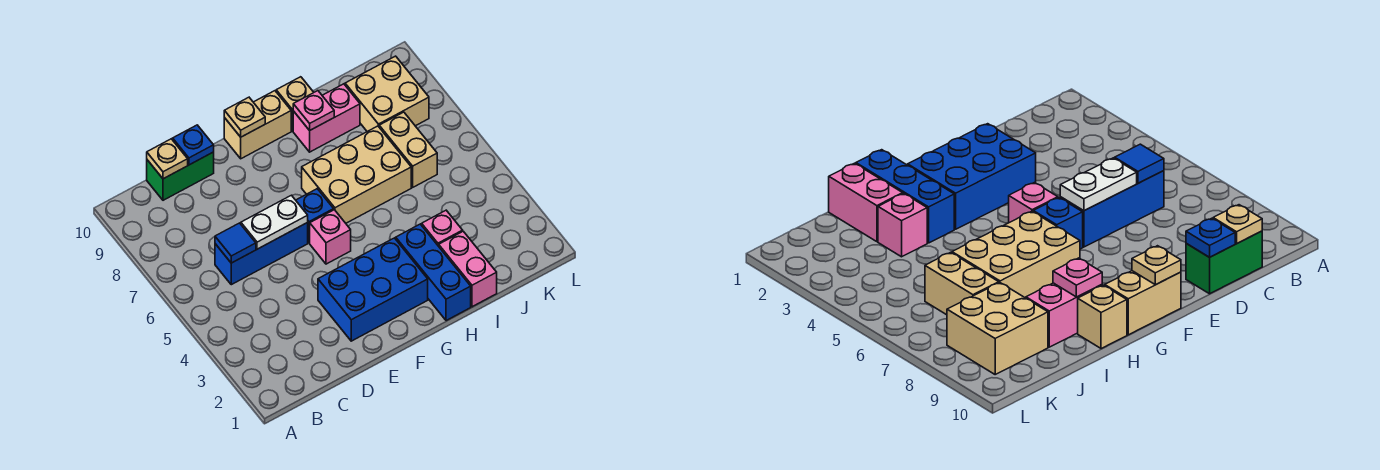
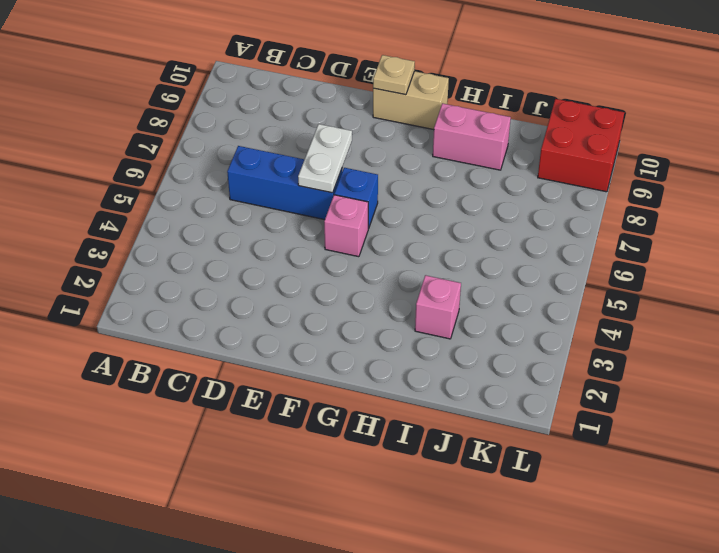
white plate E6:E7 level 2 -> white plate D6:E6 level 2
red brick K9:L10 level 1 -> tan brick J8:K9 level 1
none -> green brick C10:D10 level 1
none -> blue brick E2:G3 level 1
none -> tan brick G6:I7 level 1

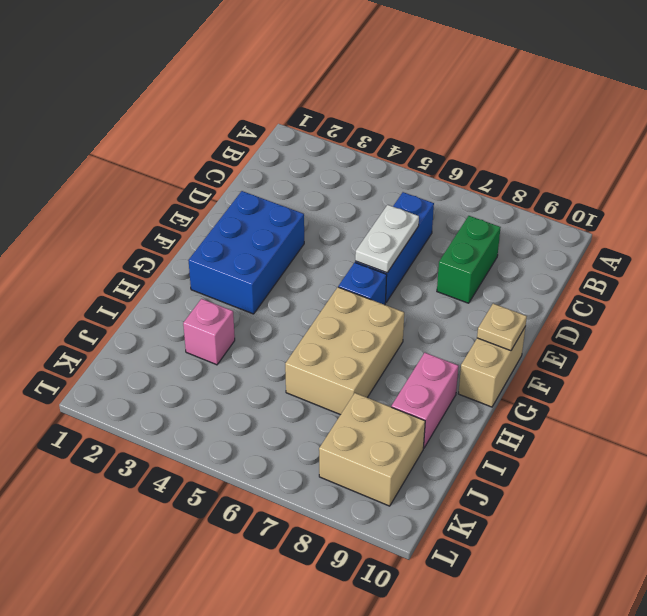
green brick C8:D8 level 1 -> green brick C10:D10 level 1
none -> pink brick F5 level 1
none -> blue brick H1:H3 level 1
none -> tan brick H10 level 1

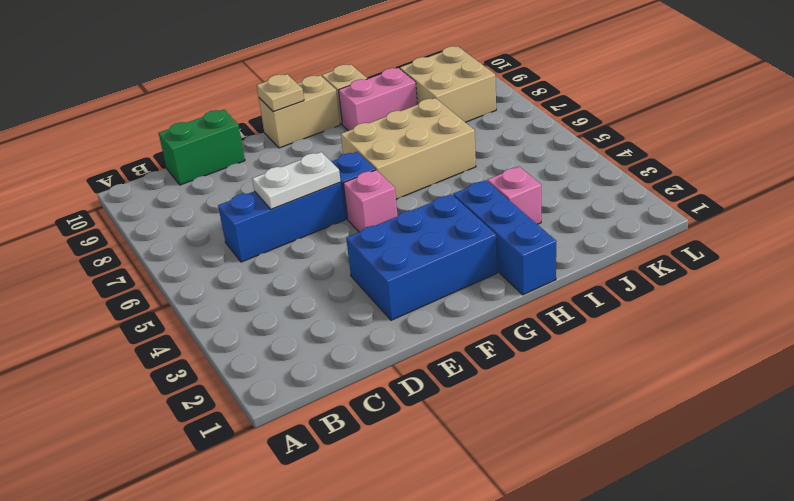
none -> pink brick I1:I2 level 1
none -> tan brick J6:J7 level 1
none -> blue tile C6 level 2

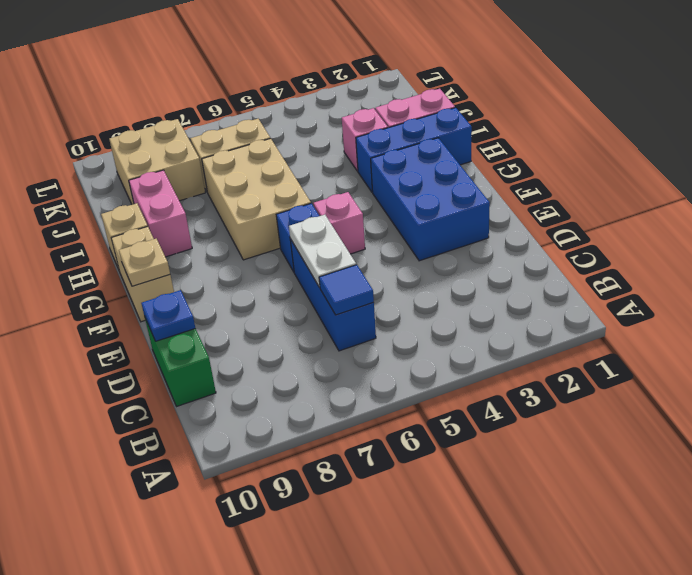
none -> tan plate C10 level 2
none -> pink plate H9 level 2

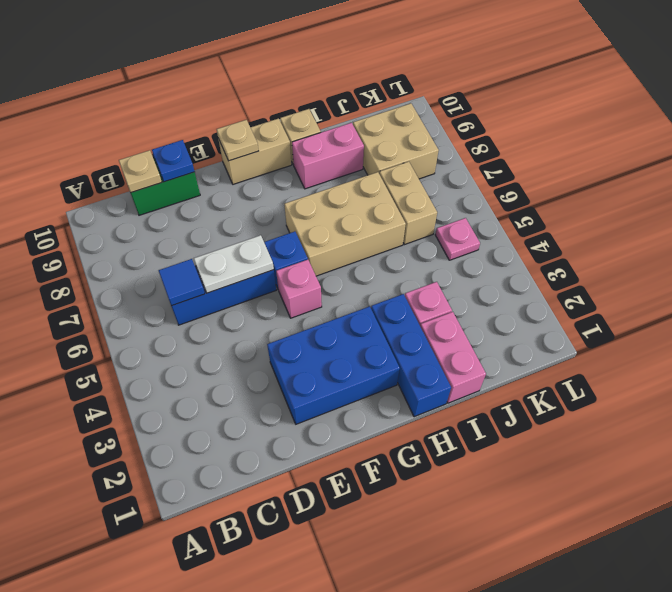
pink plate K5 level 1 -> pink plate H9 level 2

